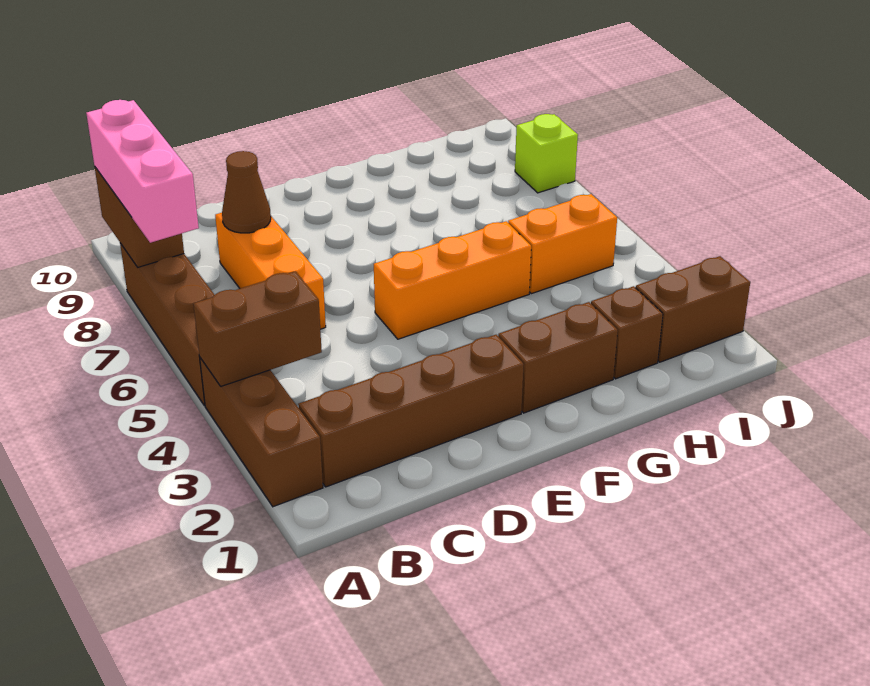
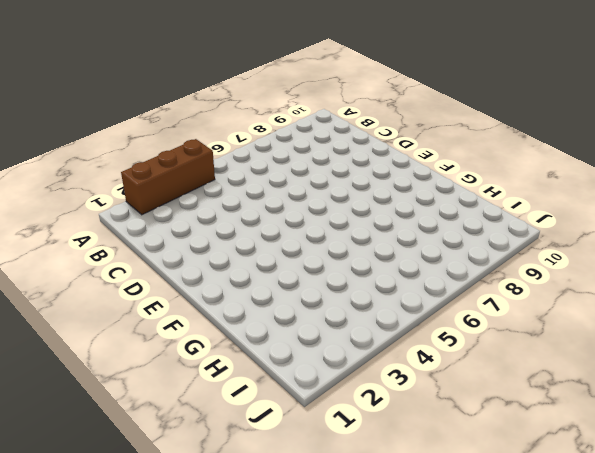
none -> brown brick A5:A8 level 1
none -> brown brick B2:E2 level 1
none -> orange brick C6:C8 level 1

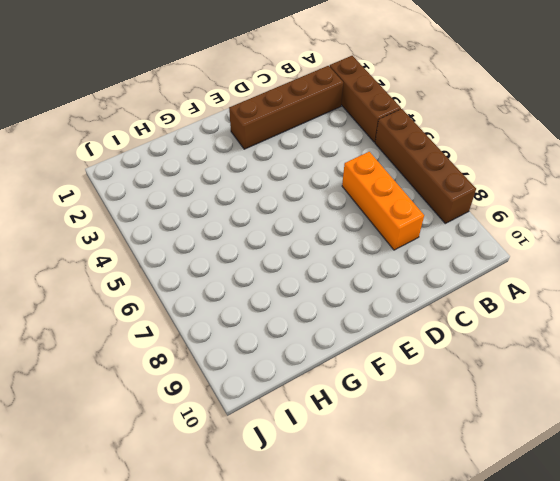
none -> orange brick E5:G5 level 1
none -> brown brick F2:G2 level 1
none -> brown brick H2 level 1

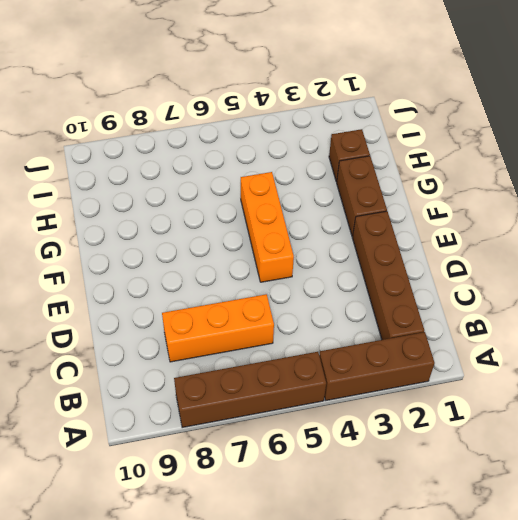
none -> orange brick H5:I5 level 1
none -> brown brick I2:J2 level 1
none -> lime brick J8 level 1

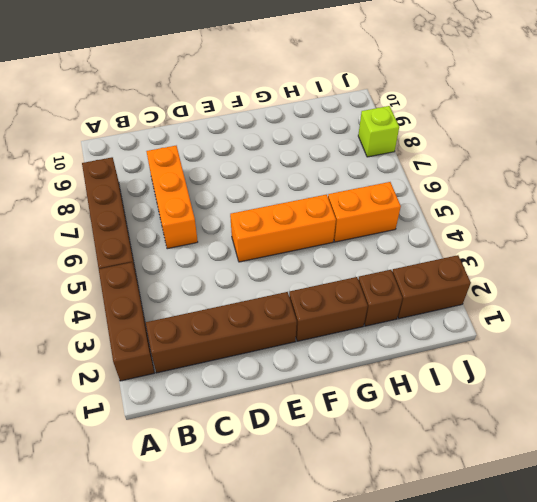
none -> brown brick A4:B4 level 2
none -> brown brick A8:A9 level 2
none -> brown cone C8 level 2

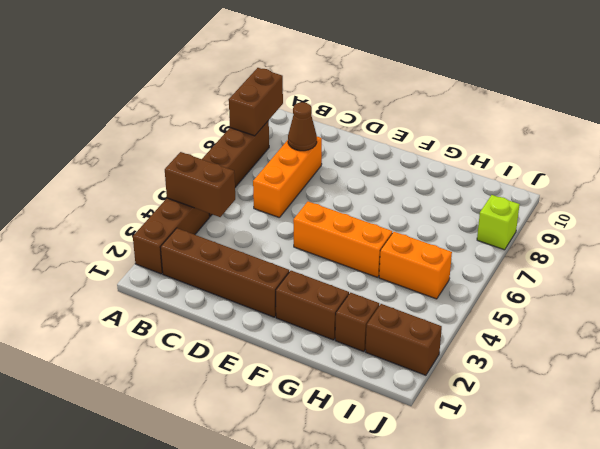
none -> pink brick A7:A9 level 3

